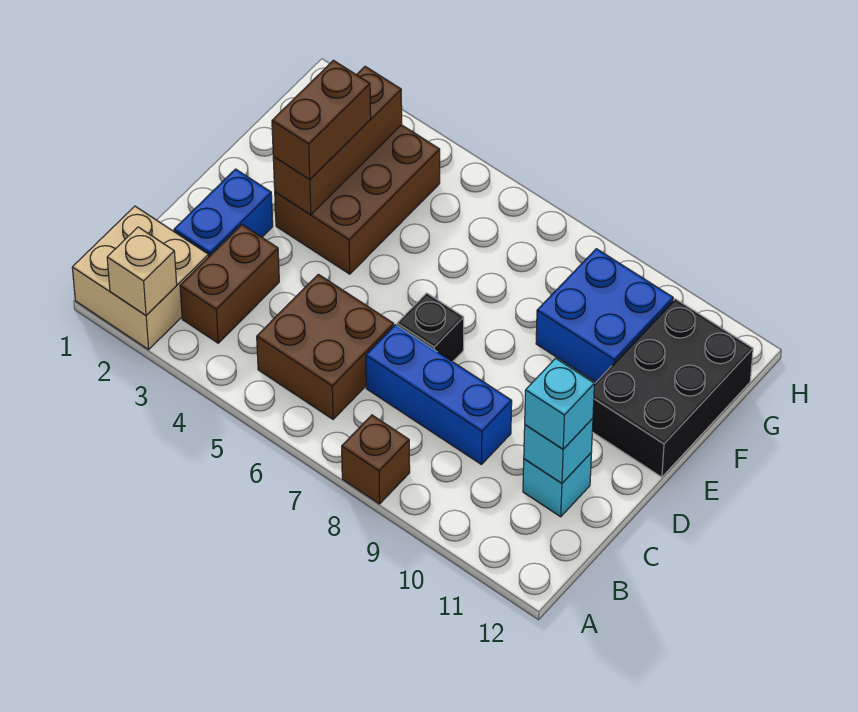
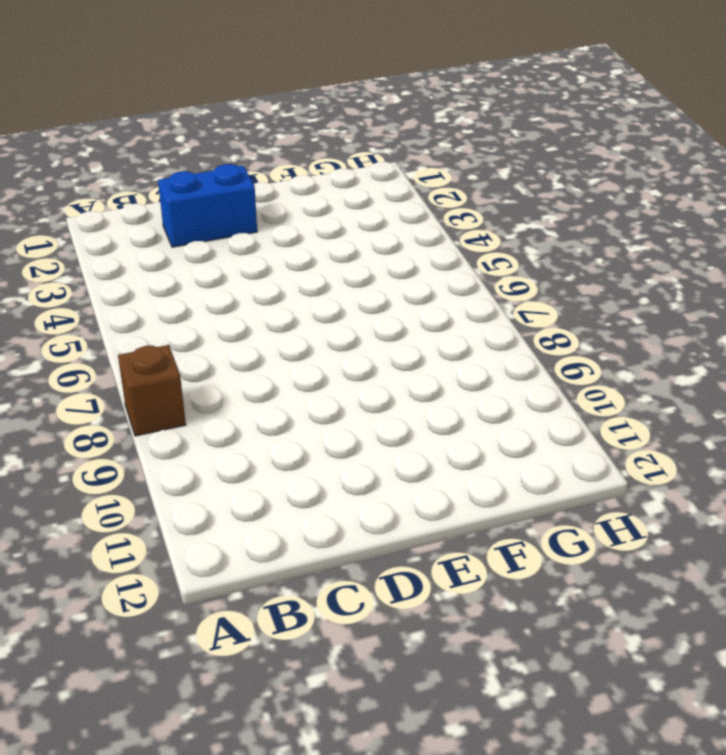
none -> tan brick A1:B2 level 1
none -> brown brick B3:C3 level 1
none -> brown brick B5:C6 level 1

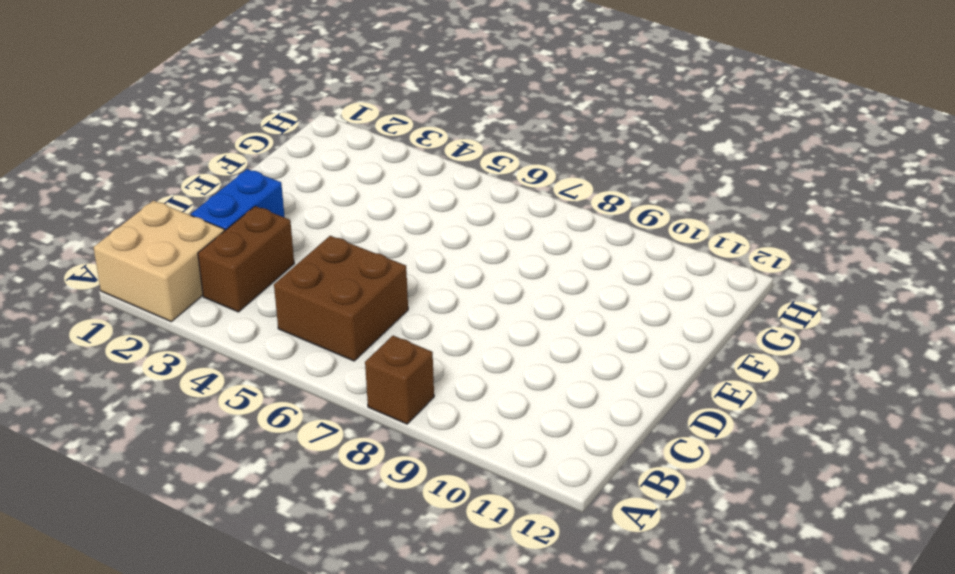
none -> blue brick C7:C9 level 1
none -> cyan brick C11 level 1
none -> black brick D7 level 1

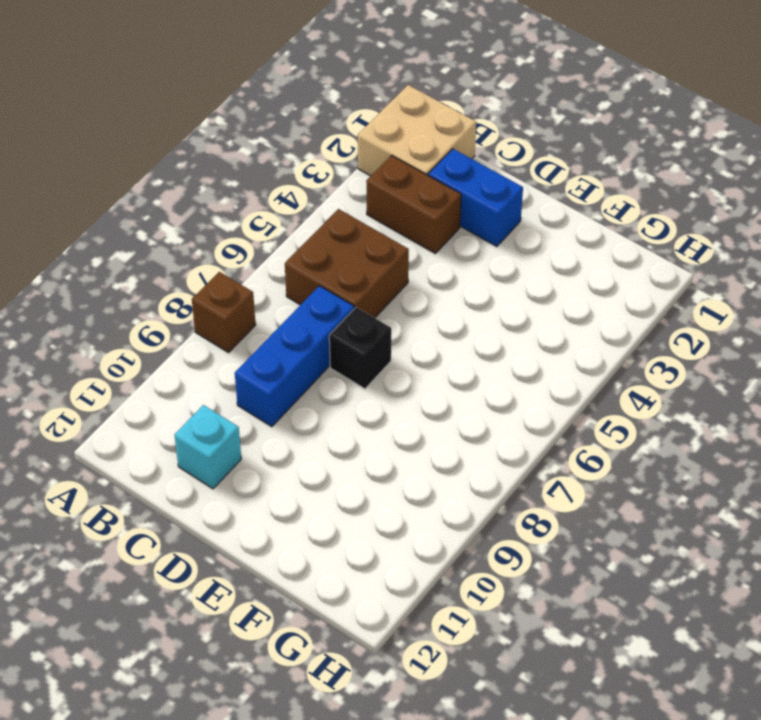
none -> brown brick E3:G4 level 1
none -> black brick E11:G12 level 1
none -> blue brick F9:G10 level 1

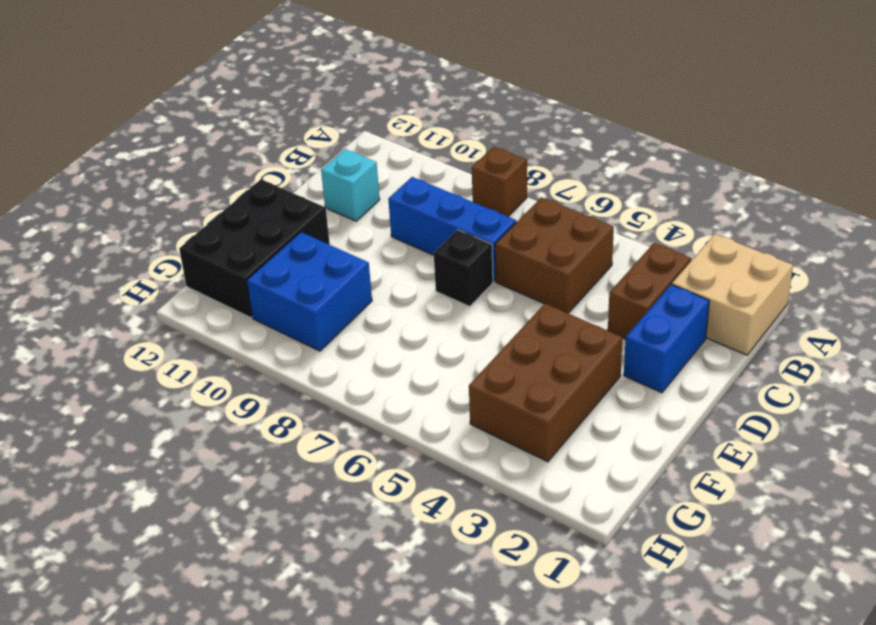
none -> tan brick A2 level 2
none -> cyan brick C11 level 2
none -> brown brick E3:G3 level 2

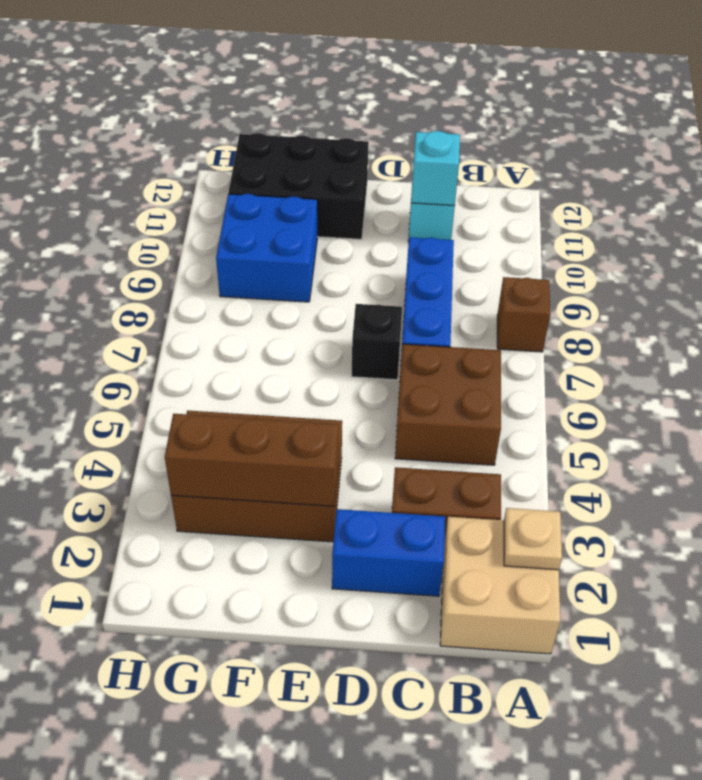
tan plate A2 level 2 -> tan brick A2 level 2
none -> cyan brick C11 level 3
none -> brown brick E3:F3 level 3

